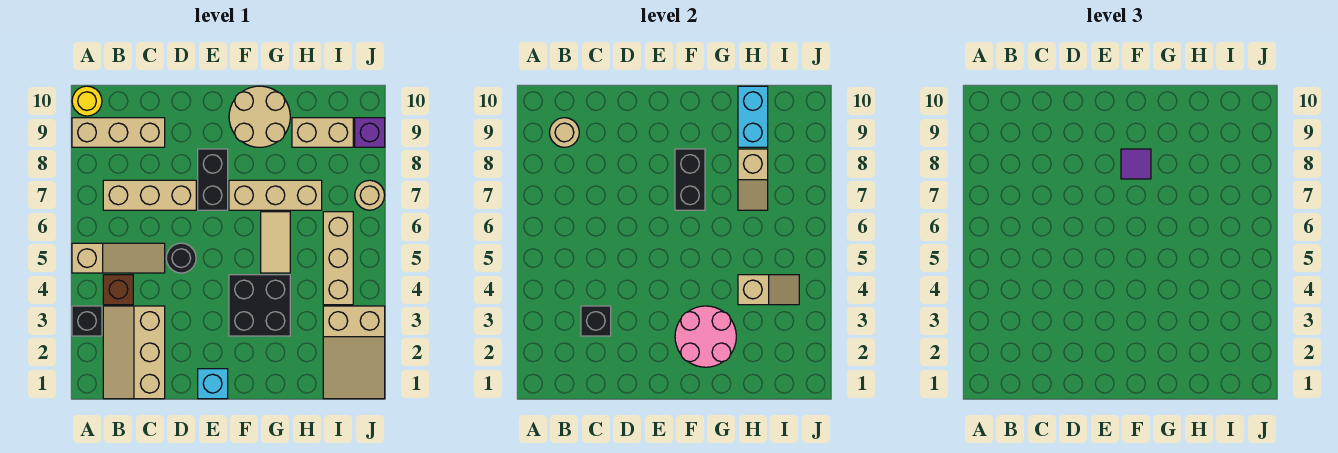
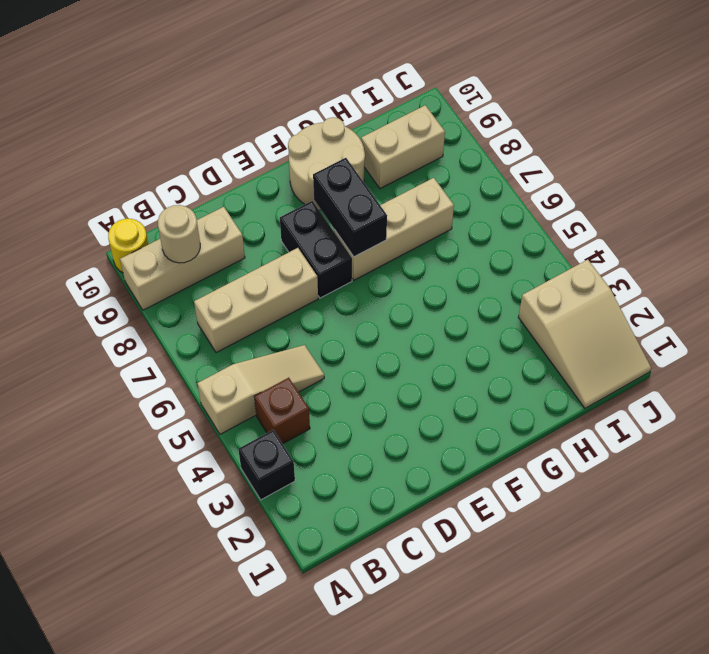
none -> tan slope B1:C3 level 1 top C
none -> black round brick D5 level 1
none -> cyan brick E1 level 1

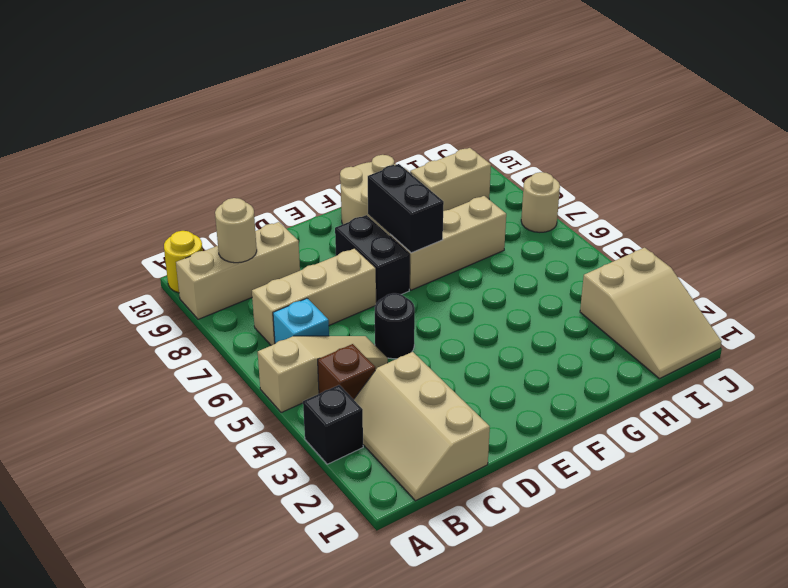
cyan brick B6 level 1 -> cyan brick E1 level 1
none -> black brick F3:G4 level 1
none -> tan tile G5:G6 level 1
none -> tan brick I4:I6 level 1

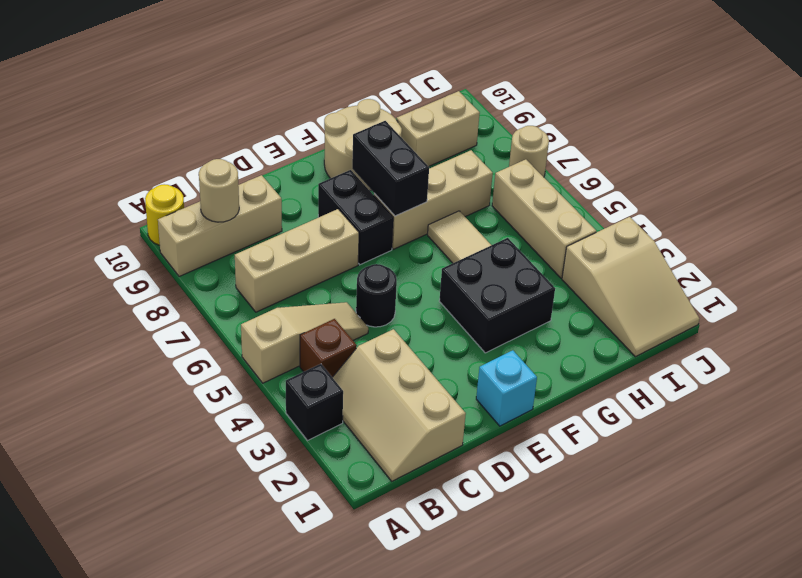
none -> purple brick J9 level 1
none -> black brick C3 level 2
none -> pink round brick F2:G3 level 2

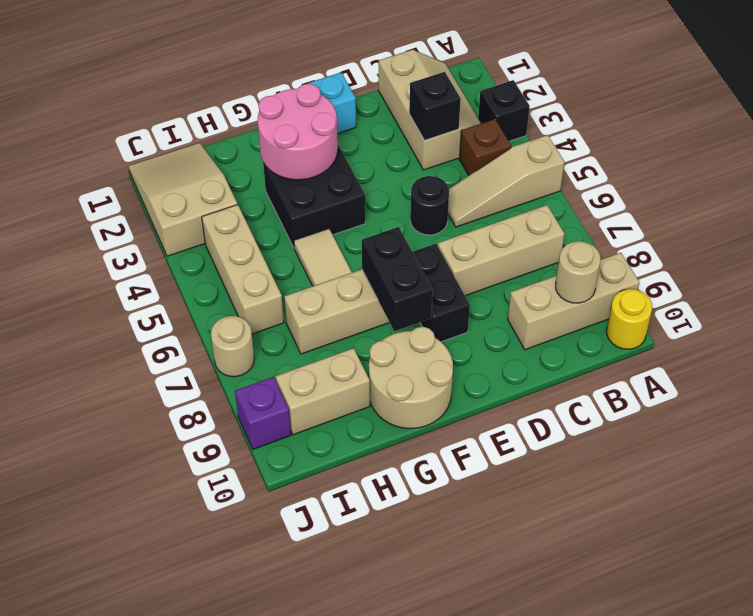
none -> tan slope H4:I4 level 2 top H
none -> tan slope H7:H8 level 2 top 8
none -> cyan brick H9:H10 level 2

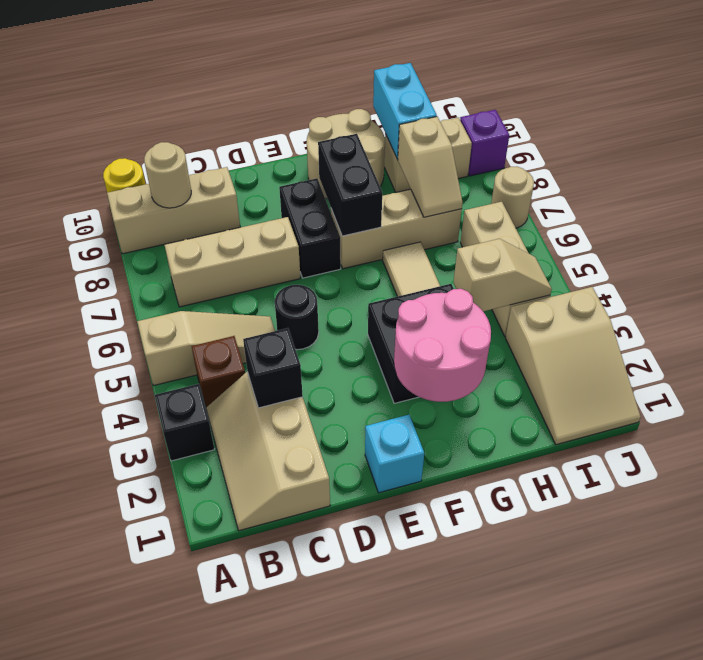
none -> purple tile F8 level 3

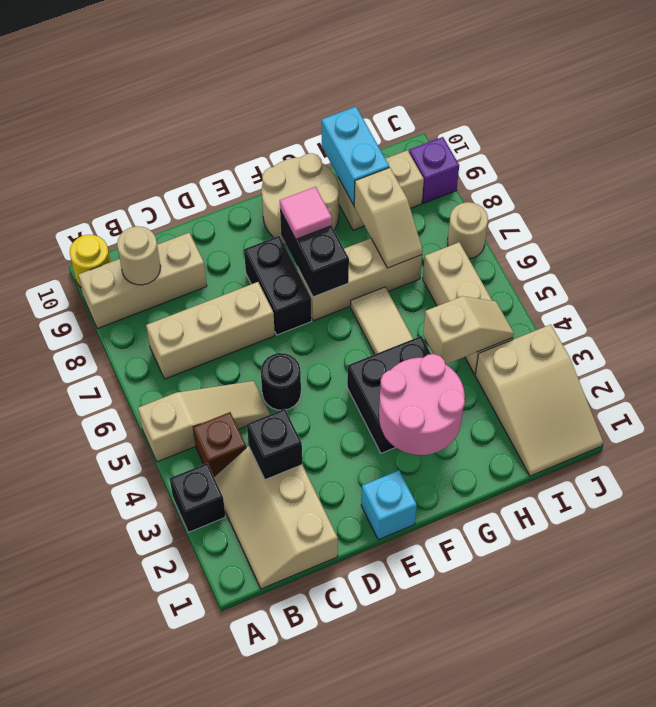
pink tile F8 level 3 -> purple tile F8 level 3

